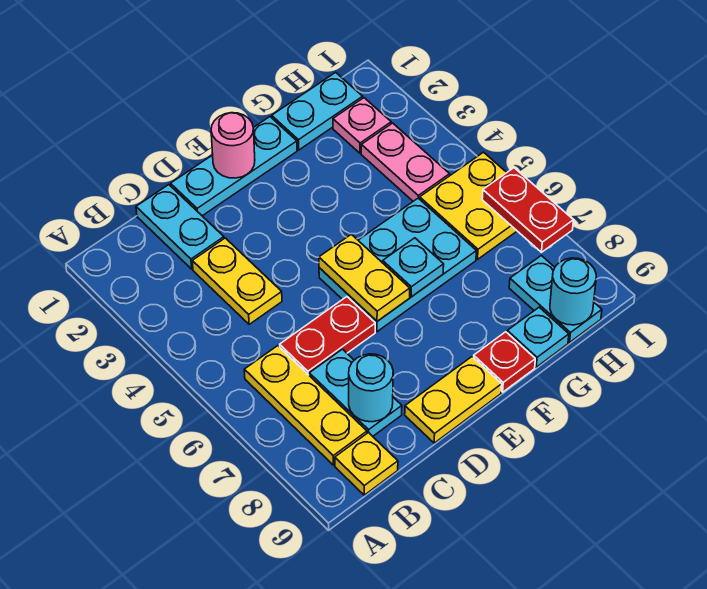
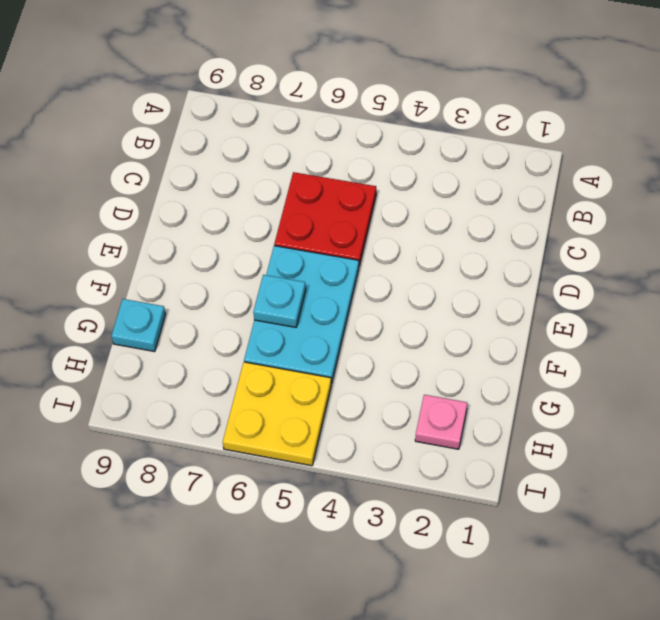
red plate C5:D6 level 1 -> red plate C6:D6 level 1
none -> yellow plate B6:B8 level 1
none -> yellow plate B9 level 1
none -> cyan plate C1:C2 level 1

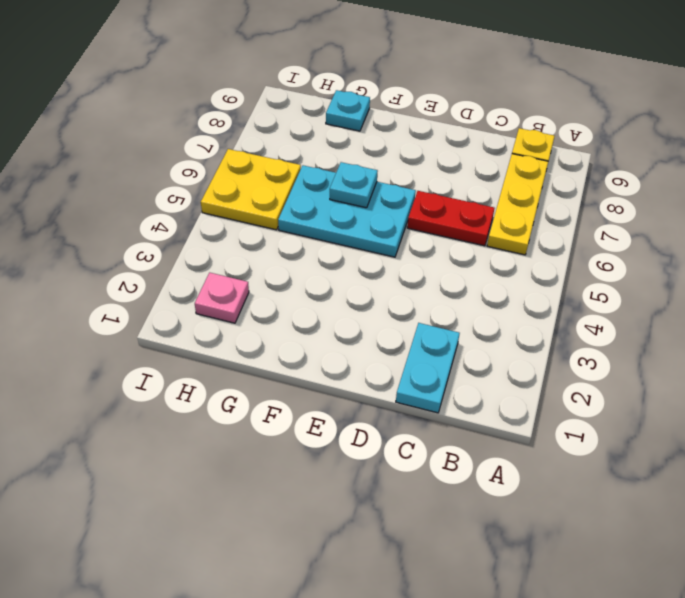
none -> yellow plate C3:C4 level 1
none -> cyan plate C7:C8 level 1
none -> cyan plate D1:F1 level 1

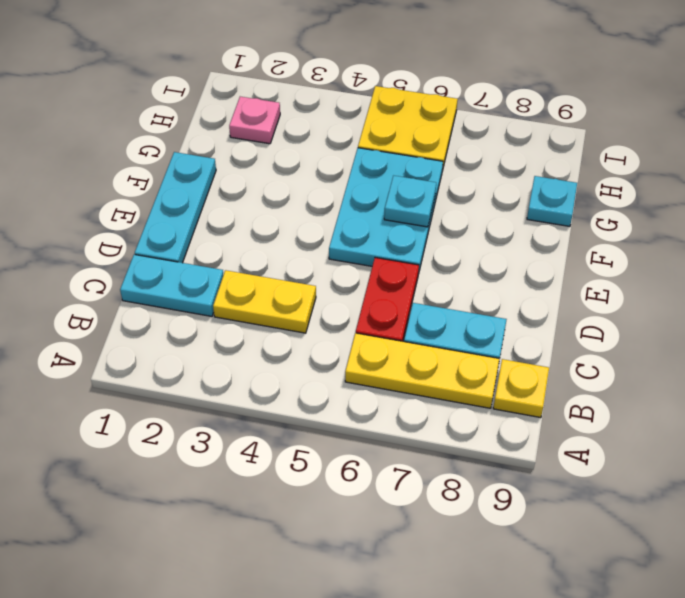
none -> yellow plate D9:E9 level 1
none -> red plate F9 level 1
none -> cyan plate G1:H1 level 1

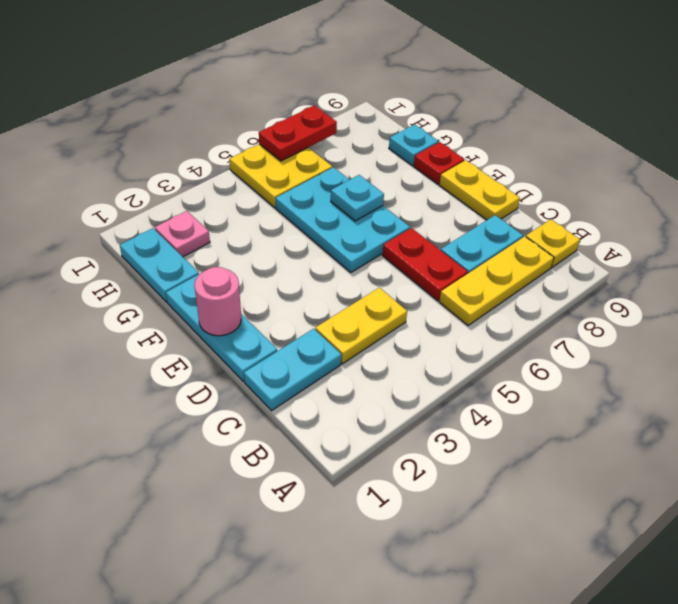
none -> pink plate H3:H4 level 1
none -> cyan plate H8:H9 level 1
none -> cyan round brick C8 level 2

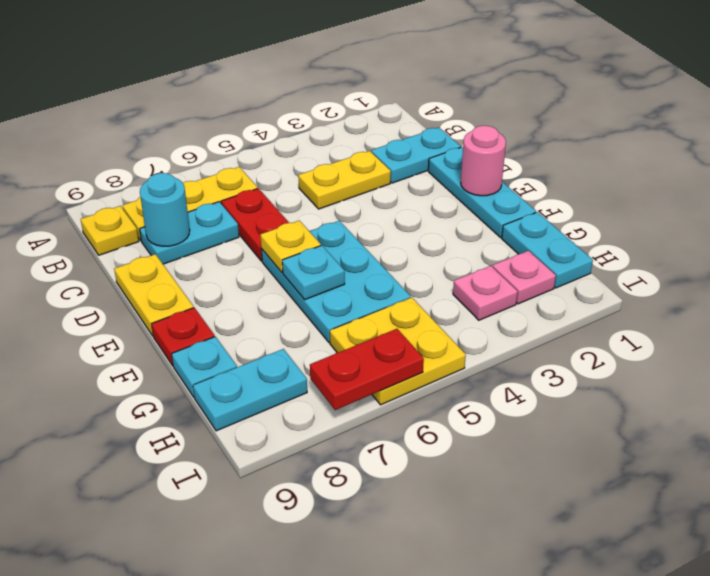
yellow plate E6 level 2 -> yellow plate E5:E6 level 2
pink plate H3 level 1 -> pink plate H3:H4 level 1
none -> cyan round brick H9 level 2

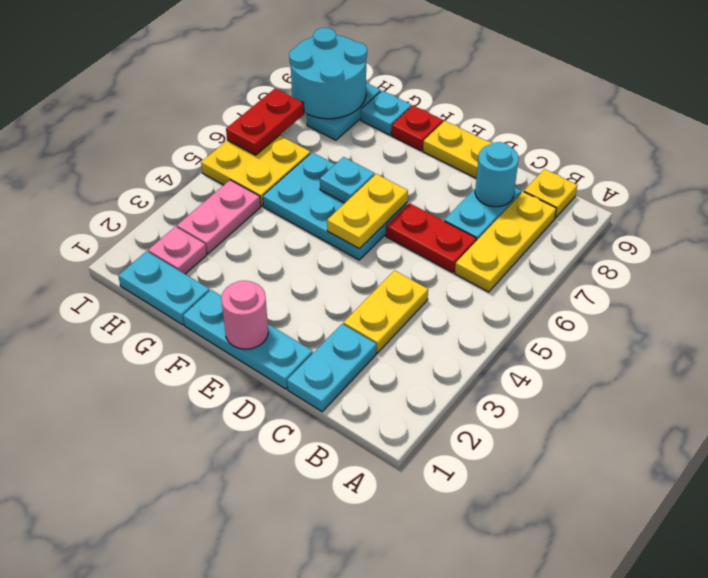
cyan round brick H8:I9 level 2 -> cyan round brick H9 level 2

